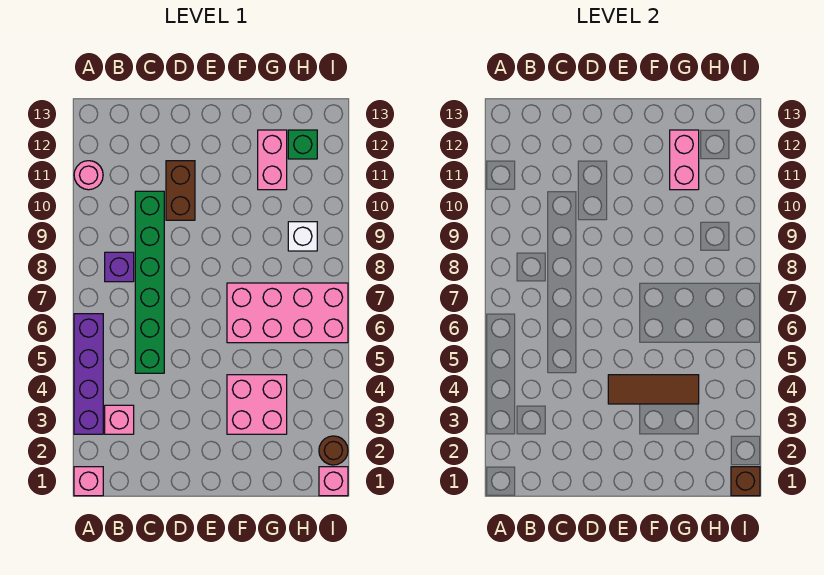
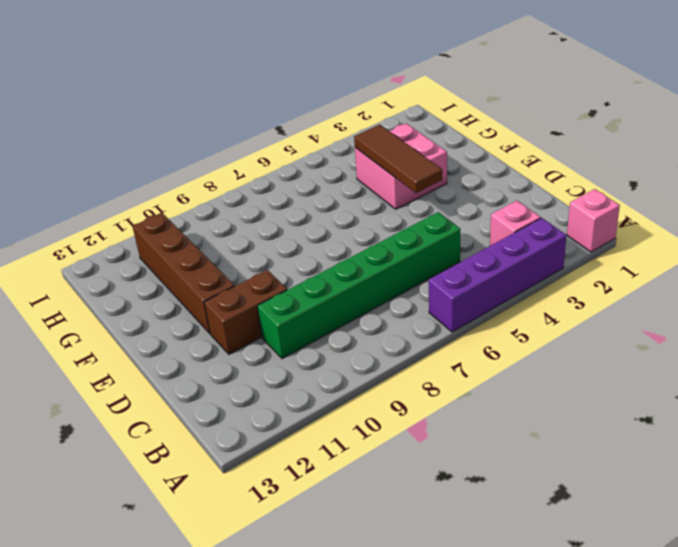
brown brick E11:H11 level 1 -> pink brick G11:G12 level 1
none -> pink round brick A11 level 1
none -> purple brick B8 level 1
none -> pink brick F6:I7 level 1

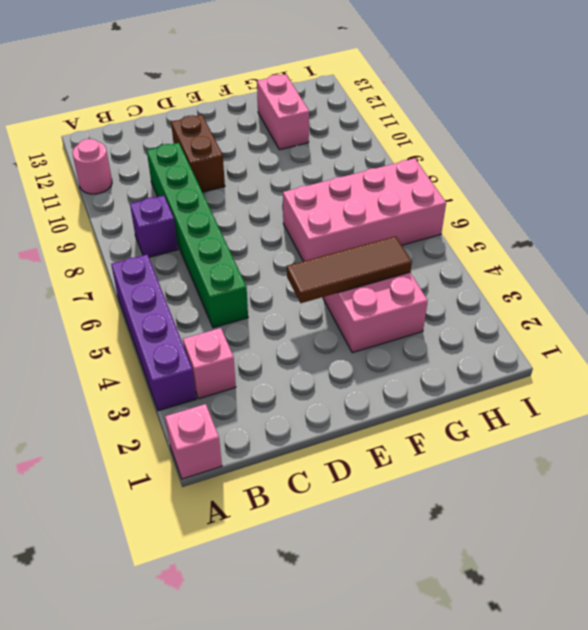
none -> white brick H9 level 1
none -> green brick H12 level 1
none -> pink brick I1 level 1

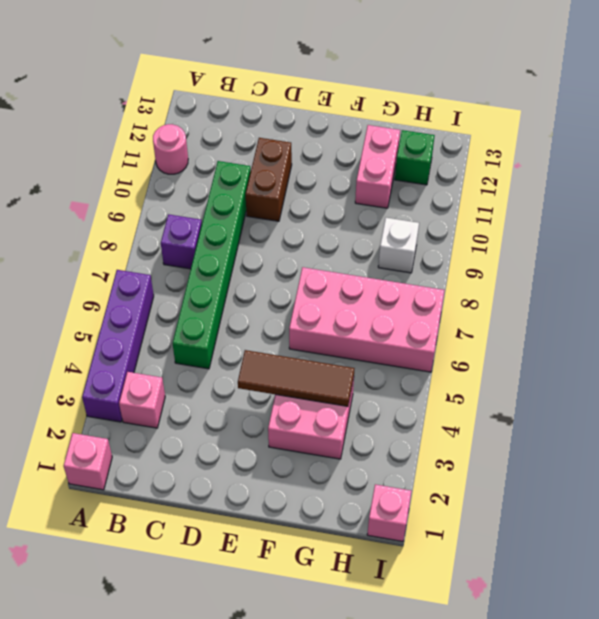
none -> brown round brick I2 level 1
none -> pink brick G11:G12 level 2
none -> brown brick I1 level 2

